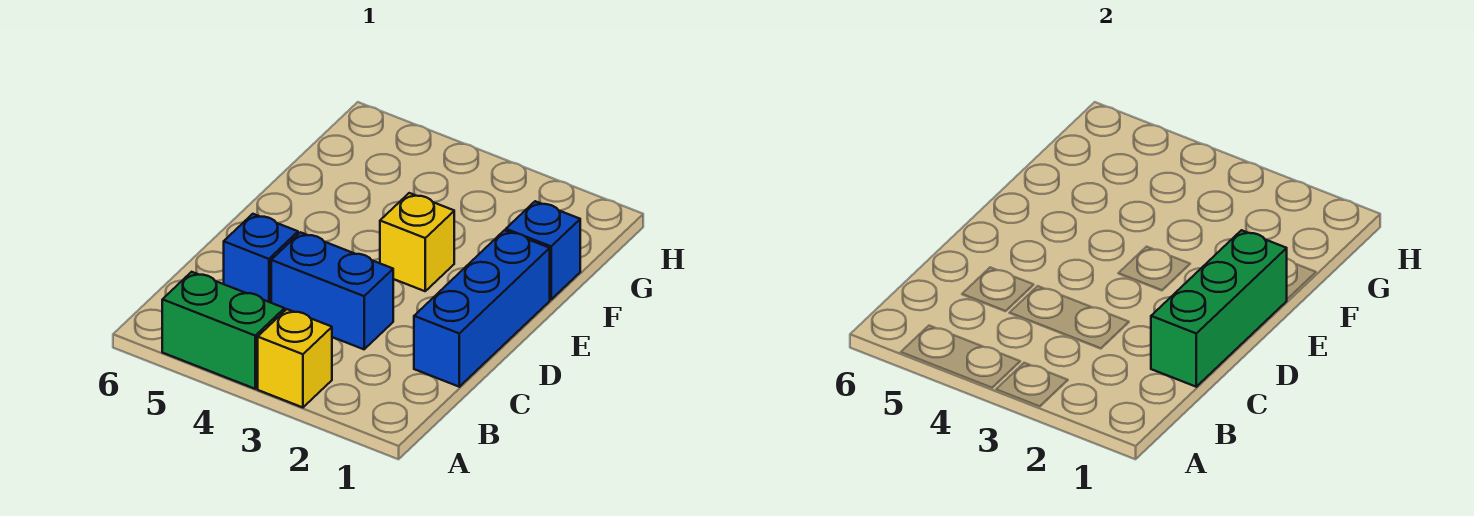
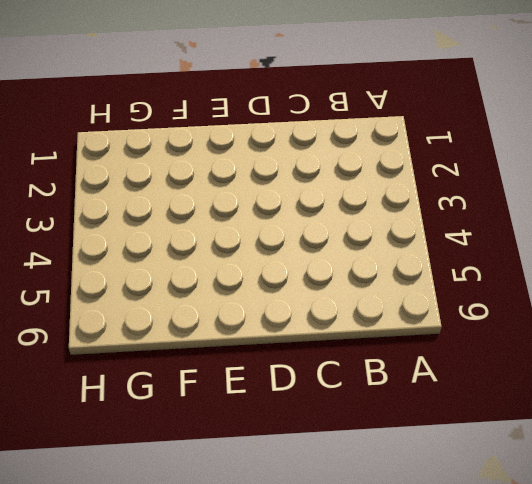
none -> yellow brick A3 level 1
none -> green brick A4:A5 level 1

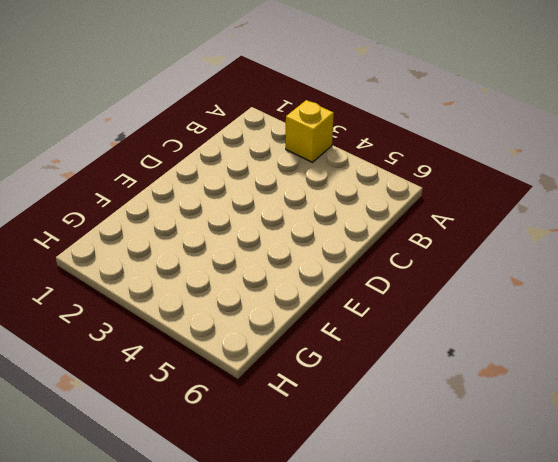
none -> green brick A4:A5 level 1
none -> blue brick C1:E1 level 1

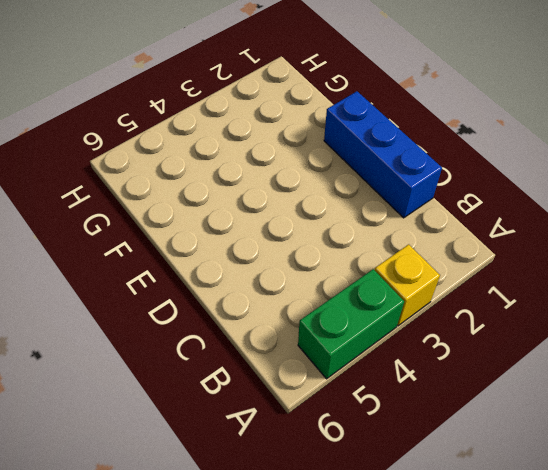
none -> blue brick C3:C4 level 1
none -> blue brick C5 level 1

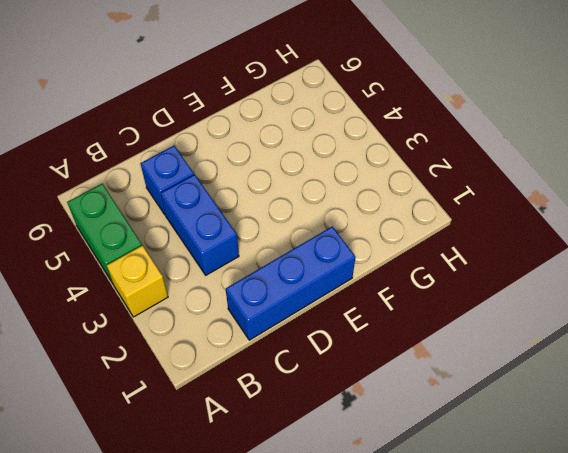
none -> yellow brick E3 level 1
none -> blue brick F1 level 1

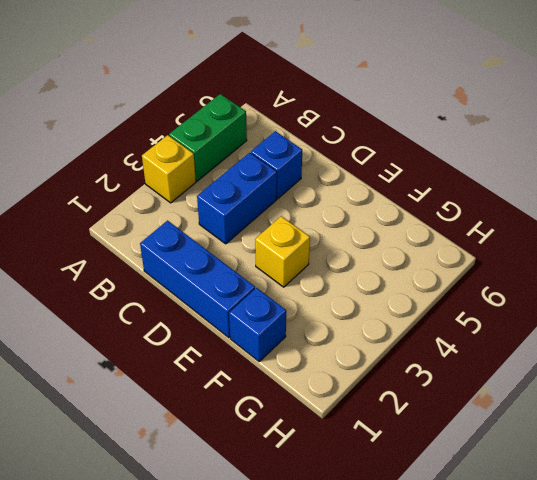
none -> green brick C1:E1 level 2

